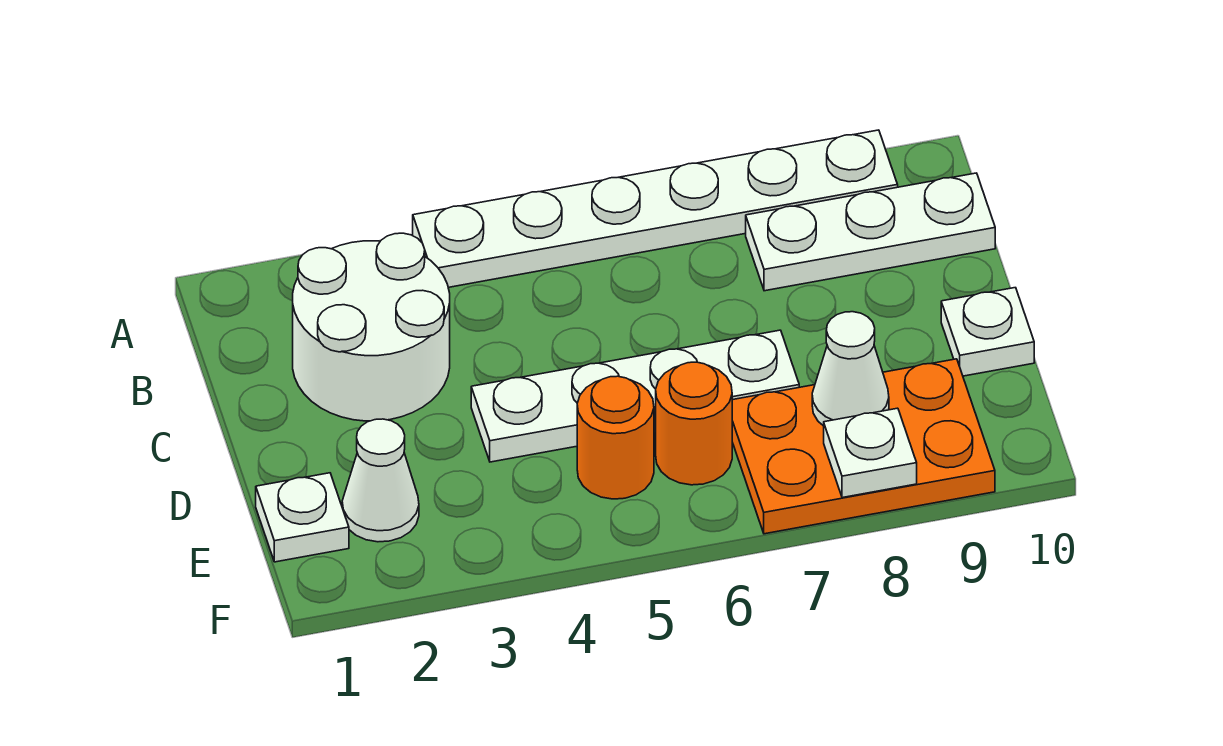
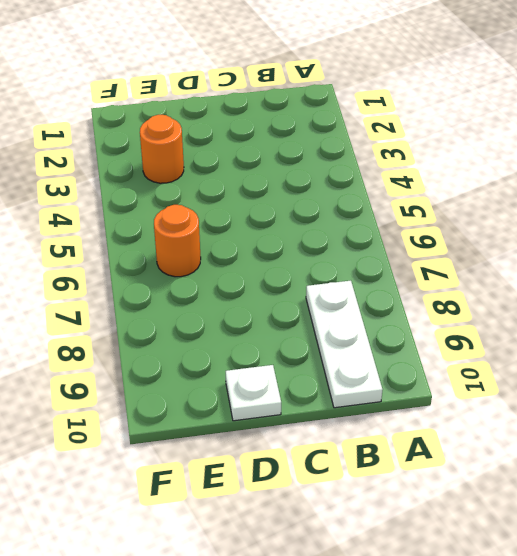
orange round brick E3 level 1 -> orange round brick E5 level 1
none -> white plate A4:A9 level 1
none -> white round brick B2:C3 level 1
none -> white plate D4:D7 level 1

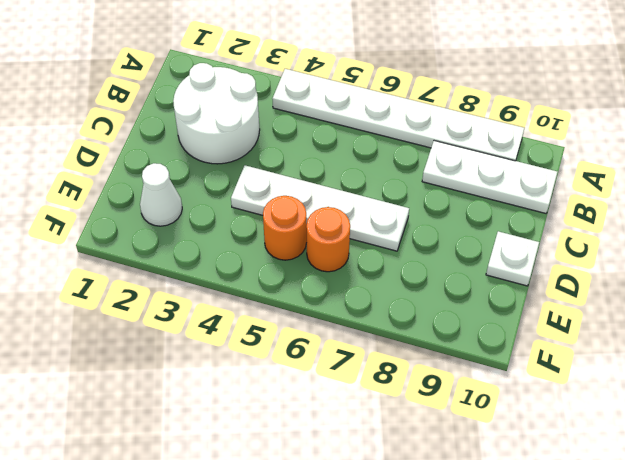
none -> white plate E1 level 1
none -> orange plate E7:F9 level 1
none -> white cone E8 level 2

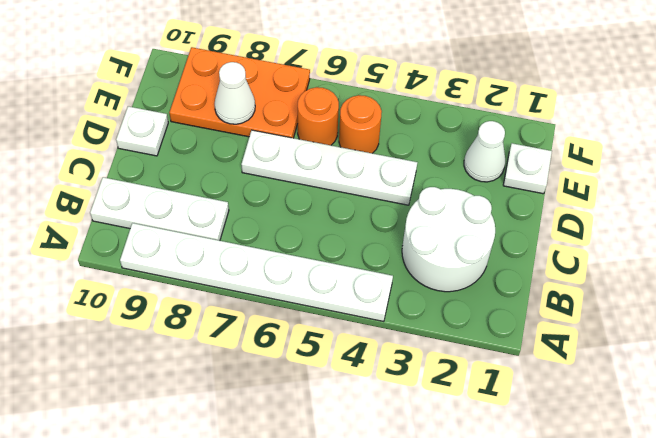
none -> white plate F8 level 2

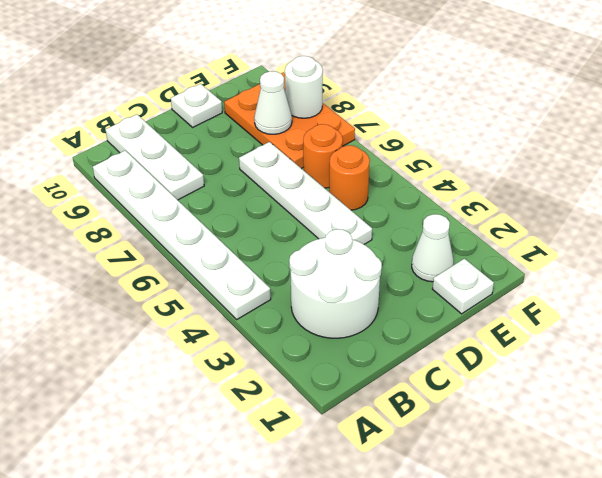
white round brick F8 level 2 -> white plate F8 level 2

